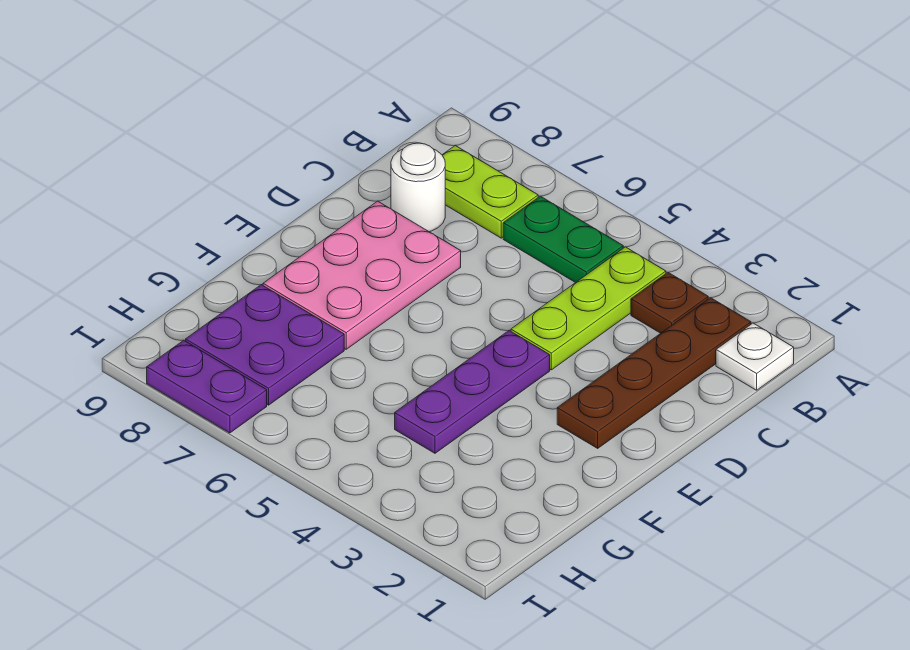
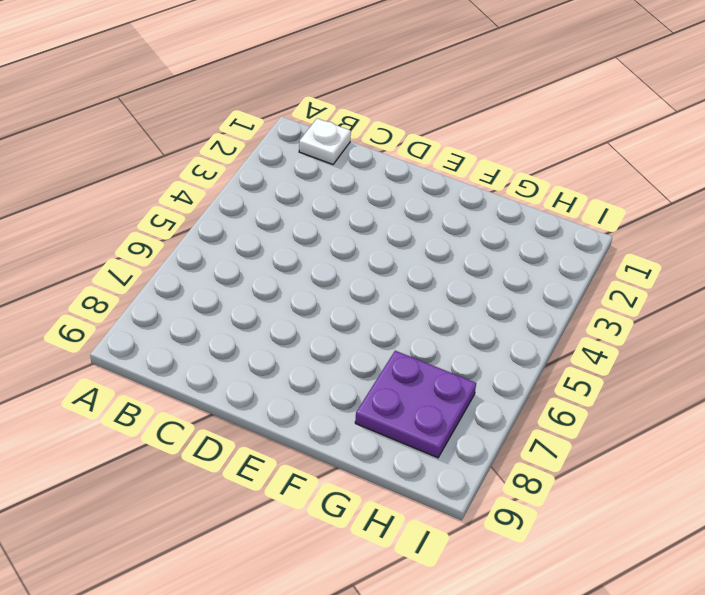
none -> brown plate B2:E2 level 1
none -> brown plate B3 level 1

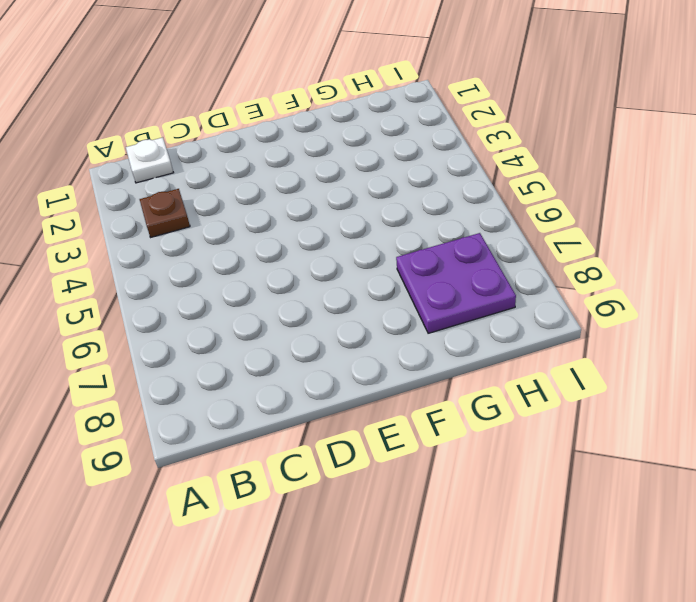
none -> brown plate B2:E2 level 1
none -> lime plate B4:D4 level 1

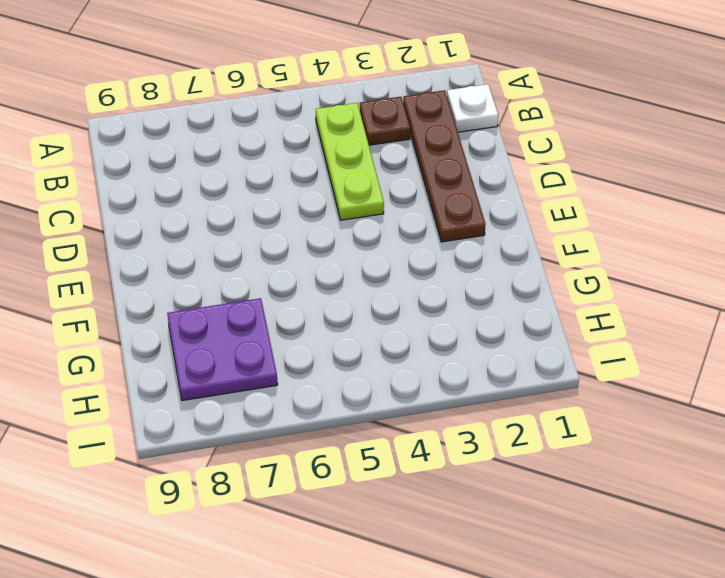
none -> green plate B5:B6 level 1
none -> lime plate B7:B8 level 1

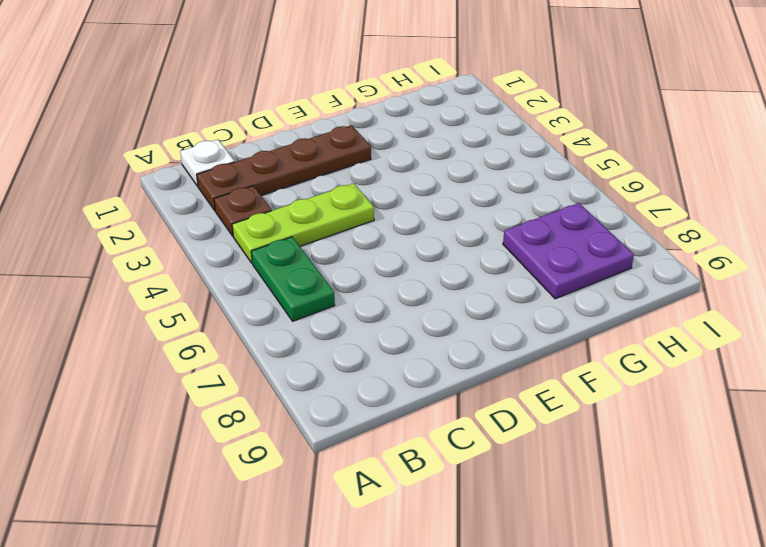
none -> lime plate B7:B8 level 1
none -> white round brick C8 level 1

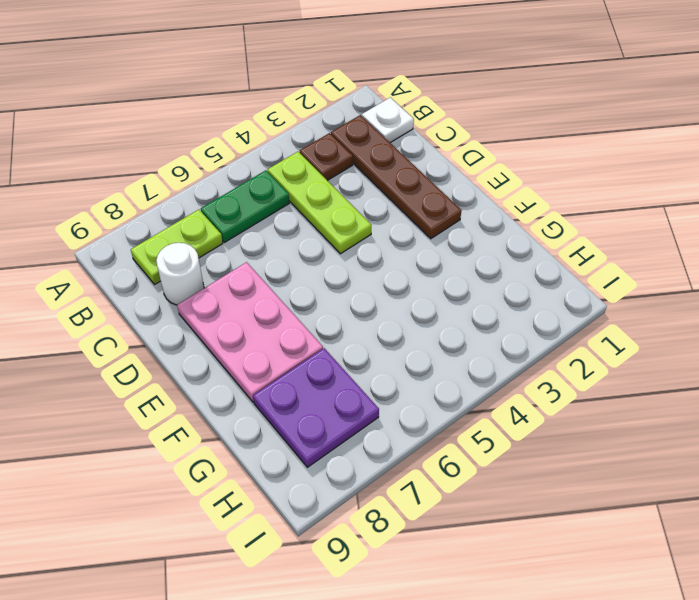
none -> purple plate E4:G4 level 1
none -> purple plate I7:I8 level 1

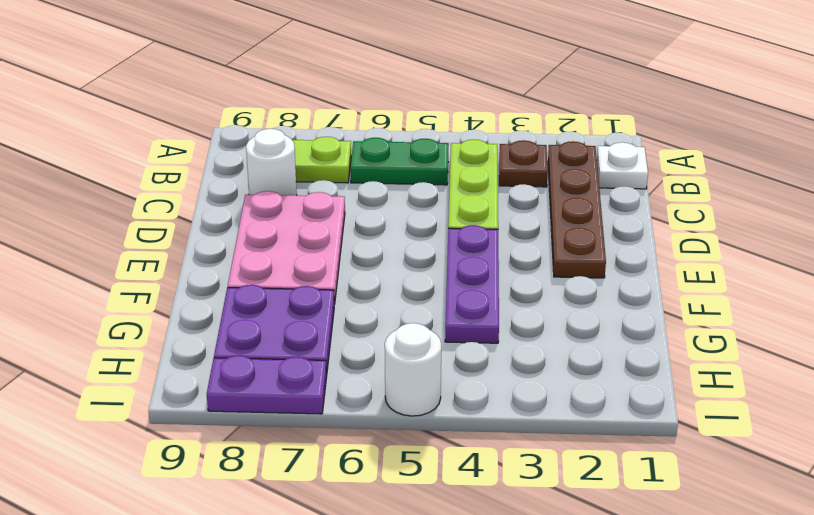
white round brick I5 level 1 -> none

